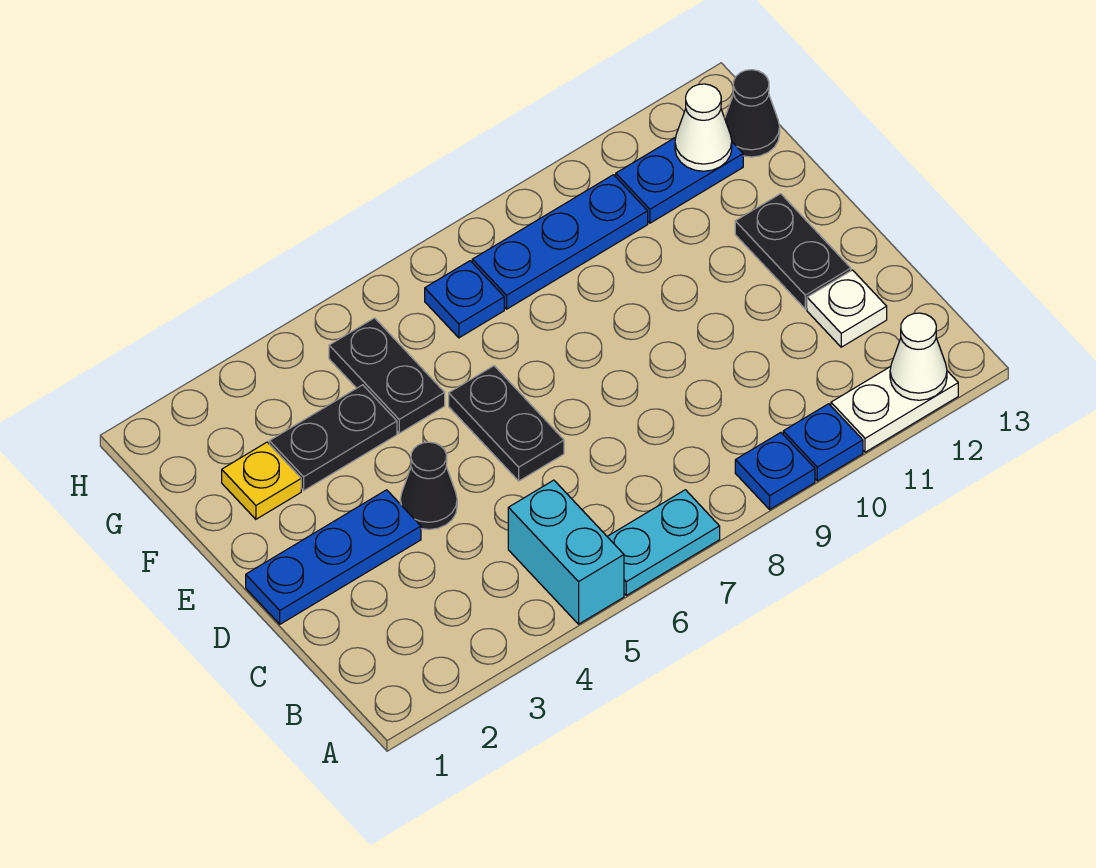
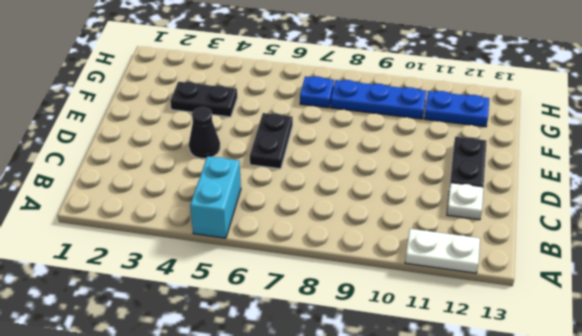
none -> cyan plate A6:A7 level 1
none -> blue plate A9 level 1
none -> blue plate A10 level 1

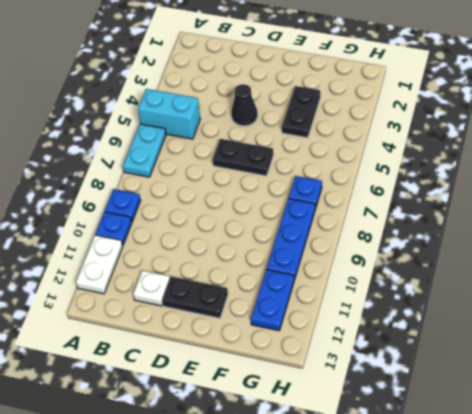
none -> blue plate D1:D3 level 1
none -> yellow plate F2 level 1
none -> black plate F5:G5 level 1

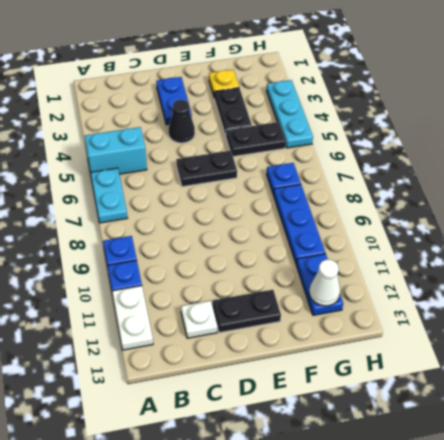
blue plate D2:D3 level 1 -> blue plate D1:D3 level 1
cyan plate H3:H5 level 1 -> none
none -> black cone G13 level 1
none -> white cone A12 level 2

